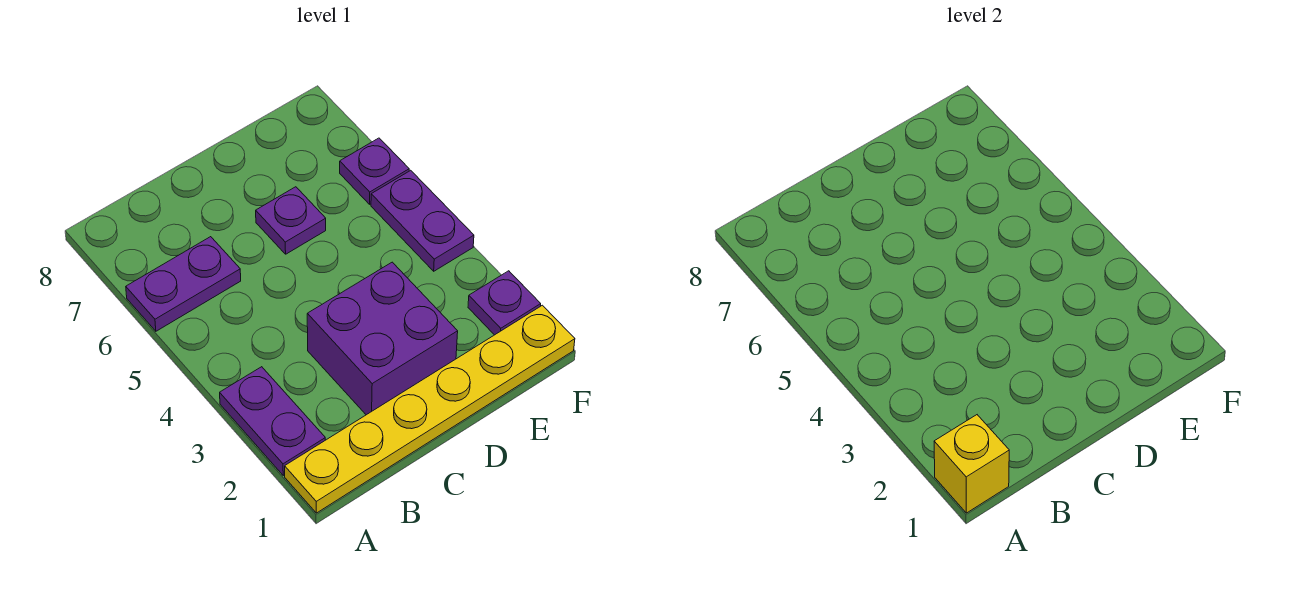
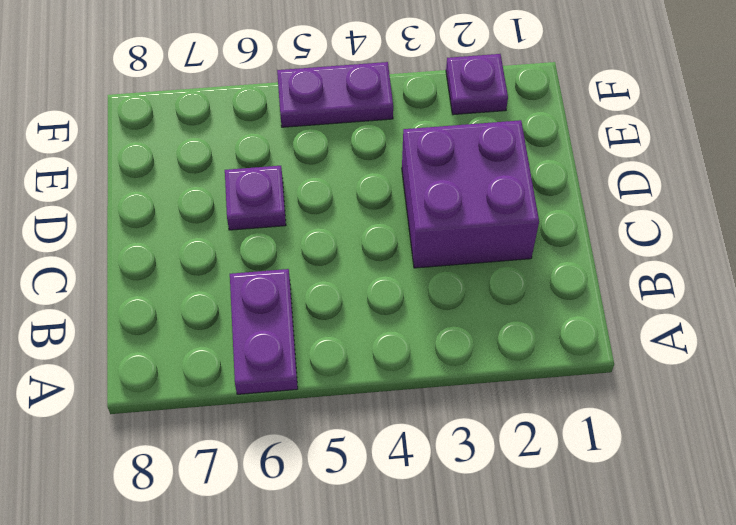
none -> yellow plate A1:F1 level 1
none -> purple plate A2:A3 level 1

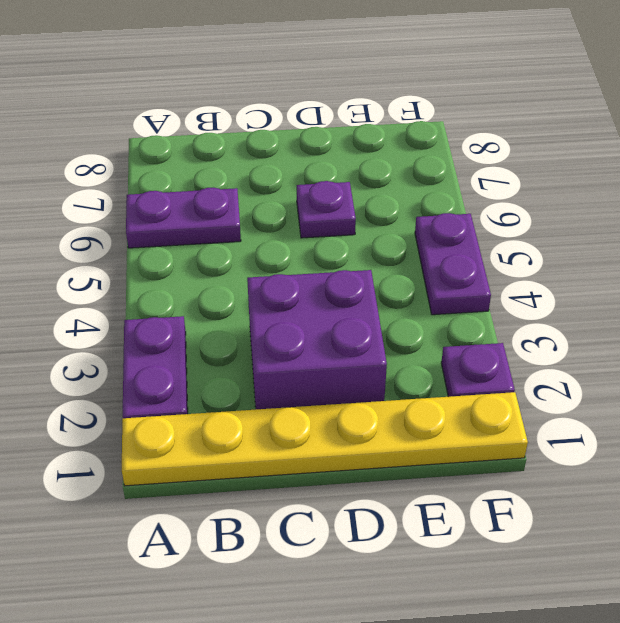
none -> purple plate F6 level 1
none -> yellow brick A1 level 2

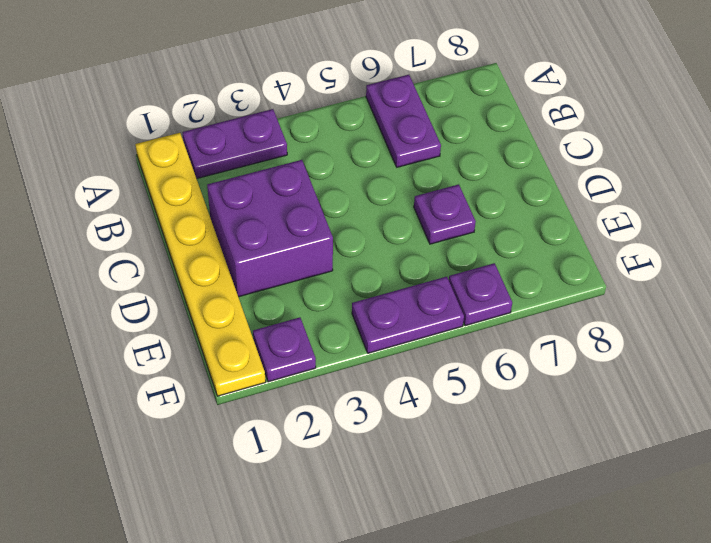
none -> yellow brick A1 level 2

